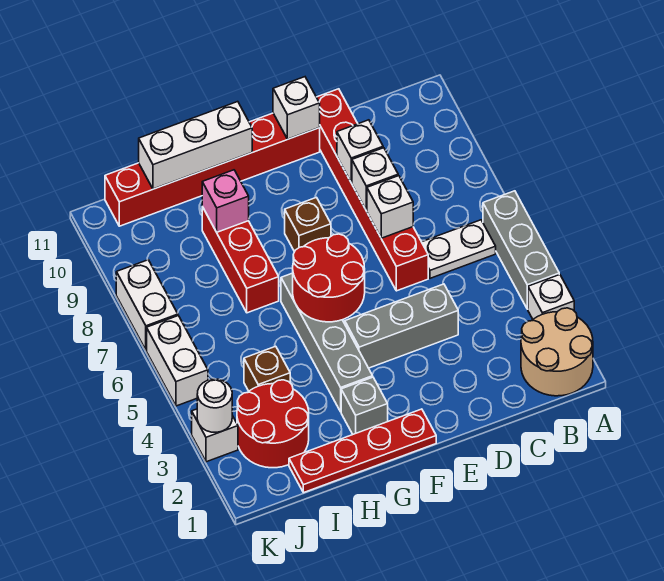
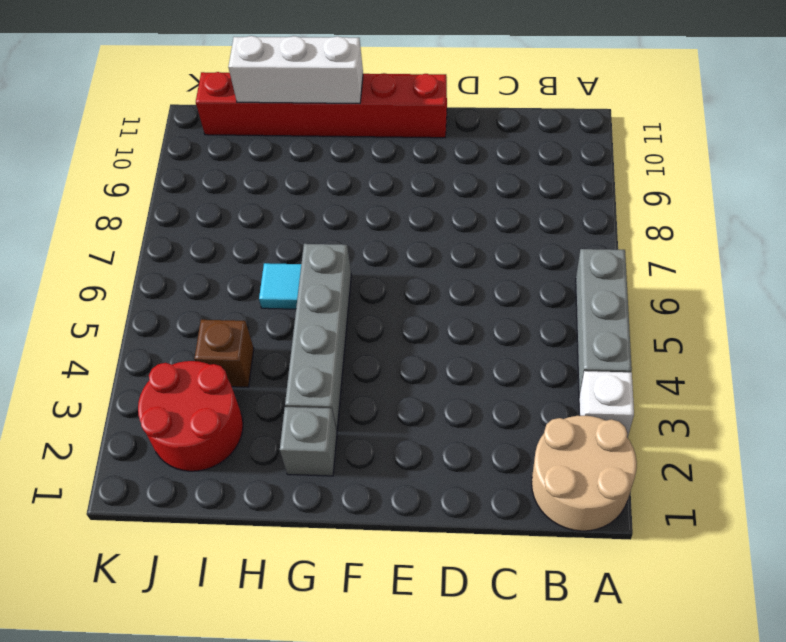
cyan tile H6 level 1 -> none
none -> white plate B6:C6 level 1
none -> grey brick D4:F4 level 1
none -> red brick D6:D11 level 1

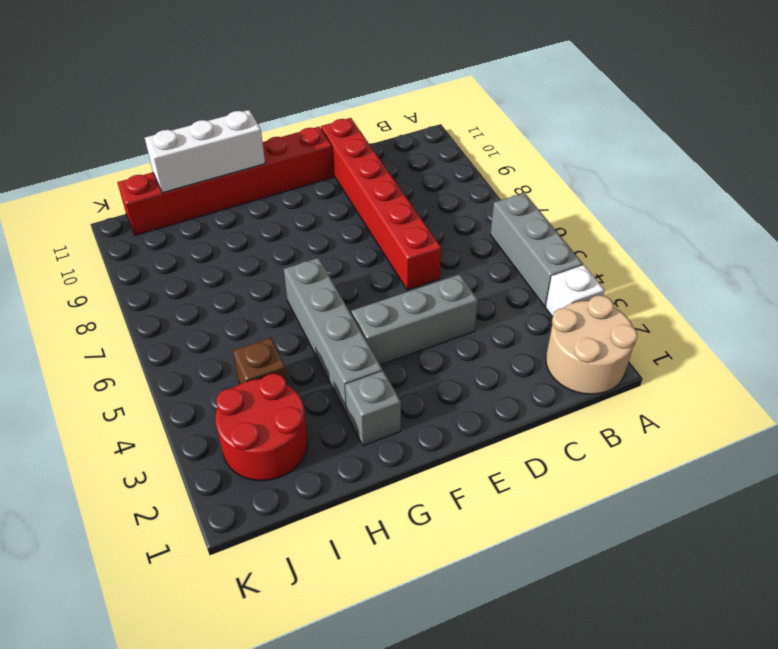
none -> white plate B6:C6 level 1
none -> red plate F1:I1 level 1
none -> brown brick F8 level 1

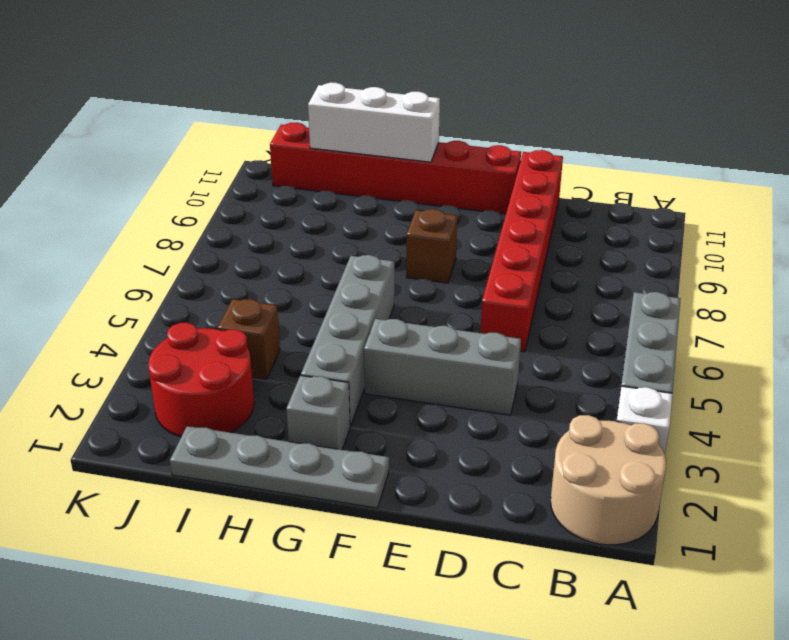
grey plate F1:I1 level 1 -> red plate F1:I1 level 1
none -> white plate B6:C6 level 1
none -> red brick H7:H9 level 1
none -> white brick K3 level 1

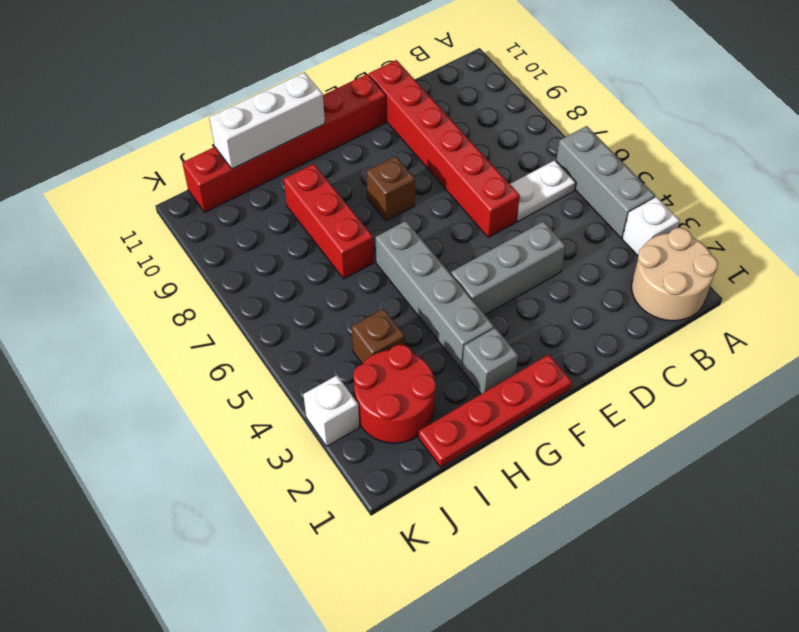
none -> white brick K5:K6 level 1
none -> white brick K7:K8 level 1
none -> white brick D7 level 2

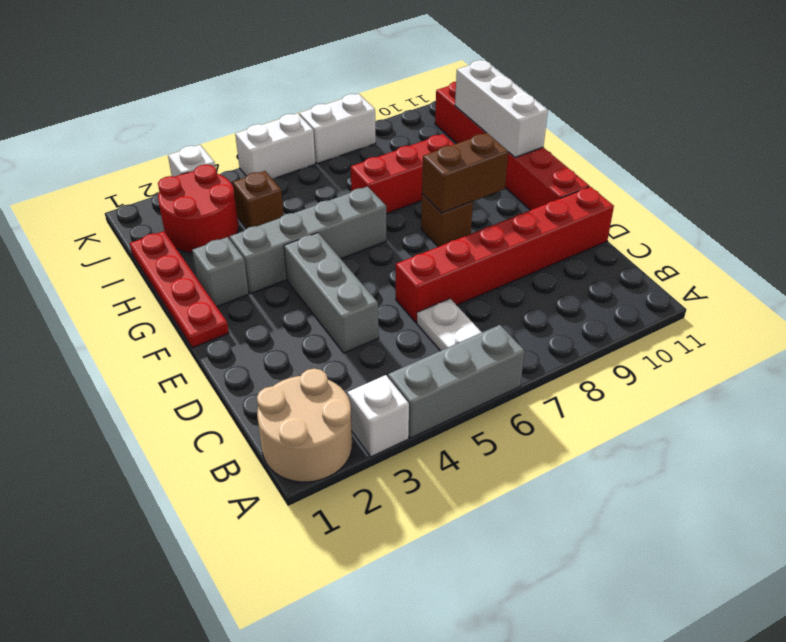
brown brick F8:F9 level 2 -> none
none -> white brick D7 level 2
none -> white brick D8 level 2
none -> white brick D9 level 2

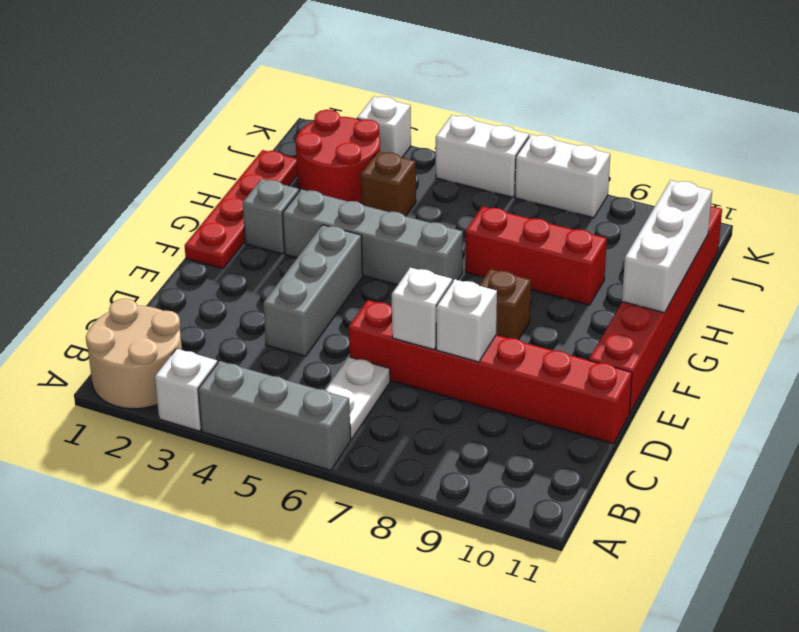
none -> white brick D9 level 2
none -> white brick E11 level 2
none -> red round brick F5:G6 level 2

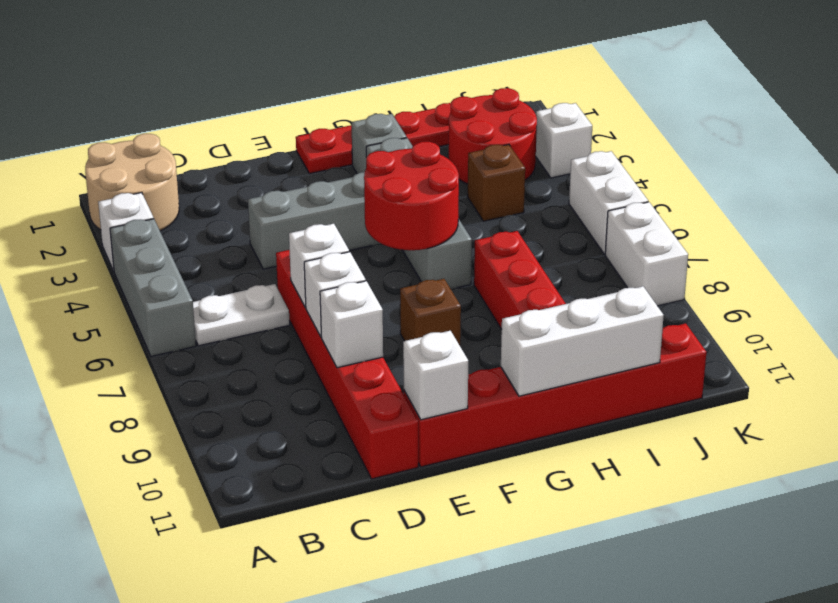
none -> pink brick H9 level 2
none -> white round brick K3 level 2

